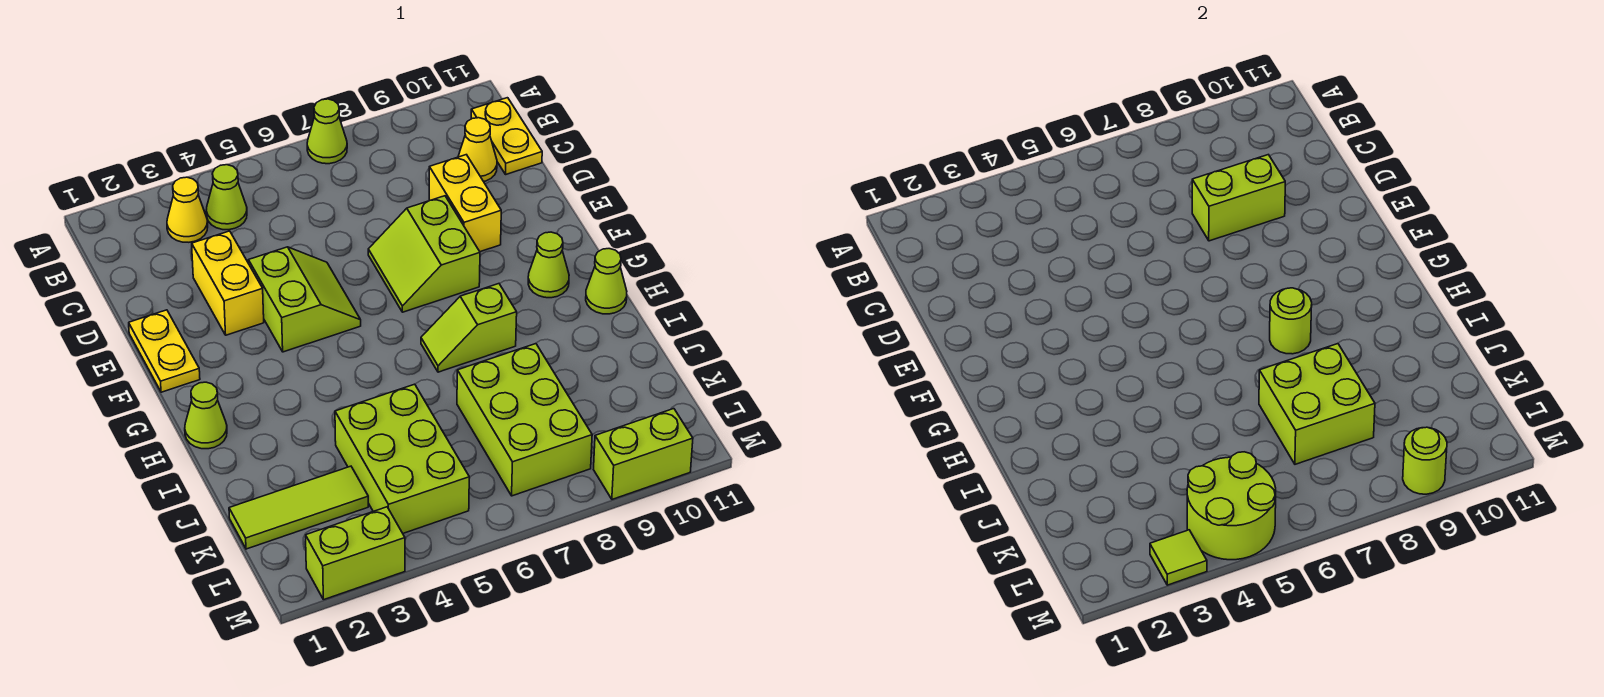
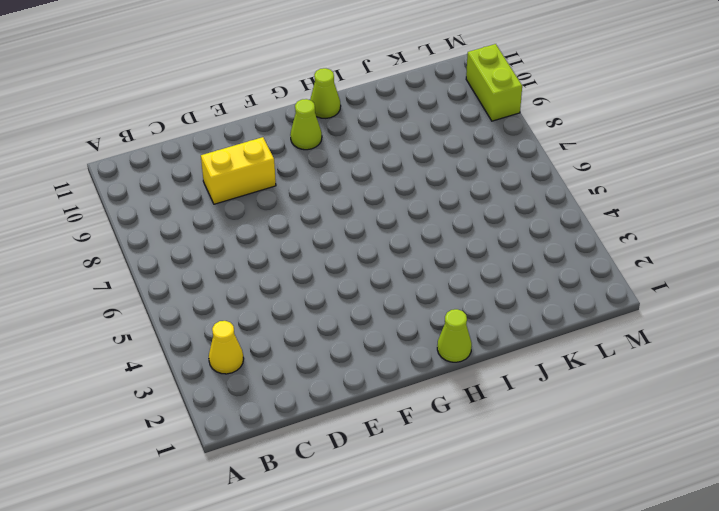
none -> lime cone A7 level 1
none -> lime cone B4 level 1
none -> yellow plate B11:C11 level 1

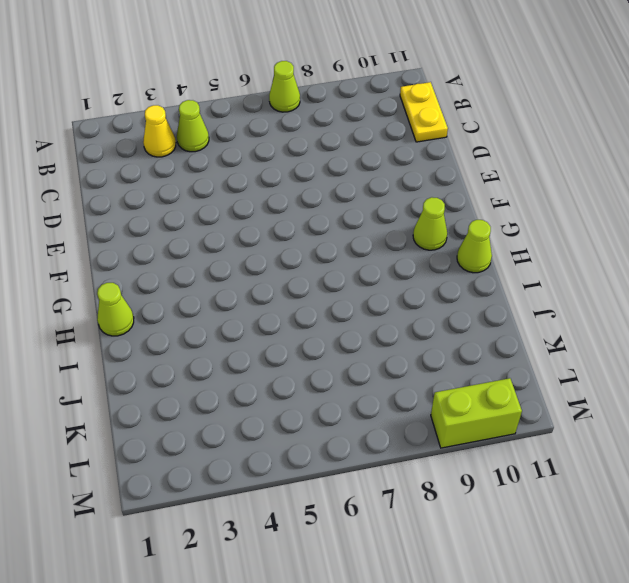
none -> yellow cone C10 level 1
none -> yellow brick D3:E3 level 1
none -> yellow brick D9:E9 level 1

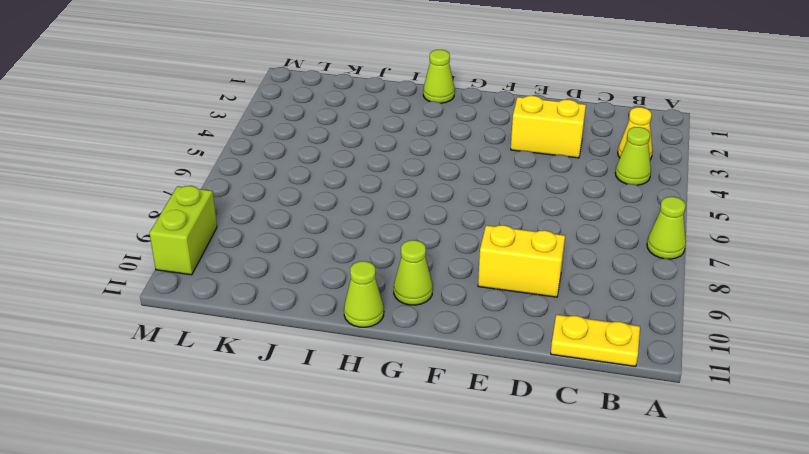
none -> yellow cone C10 level 1
none -> yellow plate E1:F1 level 1
none -> lime slope E4:F5 level 1 top 4

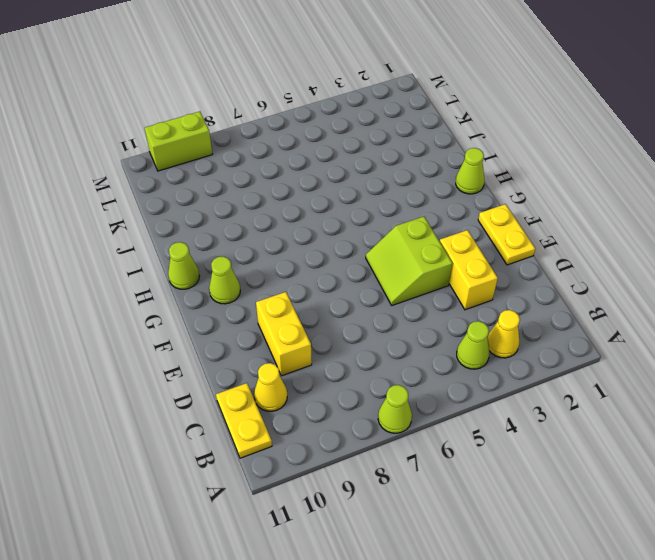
none -> lime slope E7:F8 level 1 top 8
none -> lime slope H7:H8 level 1 top 8
none -> lime brick J4:L5 level 1

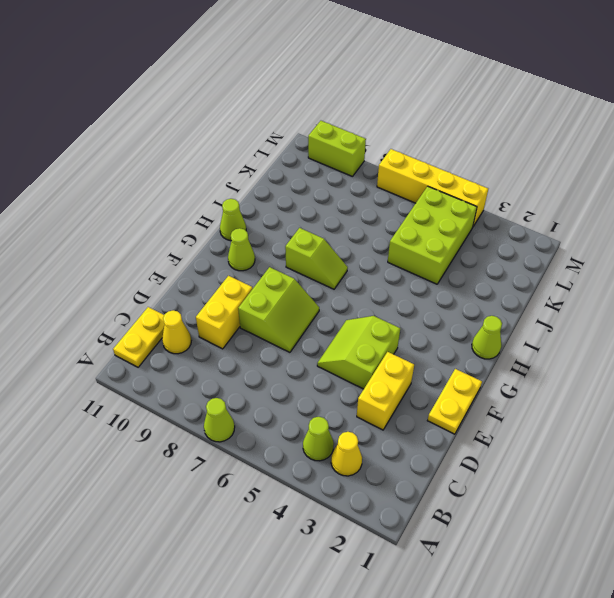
yellow brick M4:M7 level 1 -> none
none -> lime brick J7:L8 level 1
none -> lime tile K1:K3 level 1
none -> lime brick M2:M3 level 1

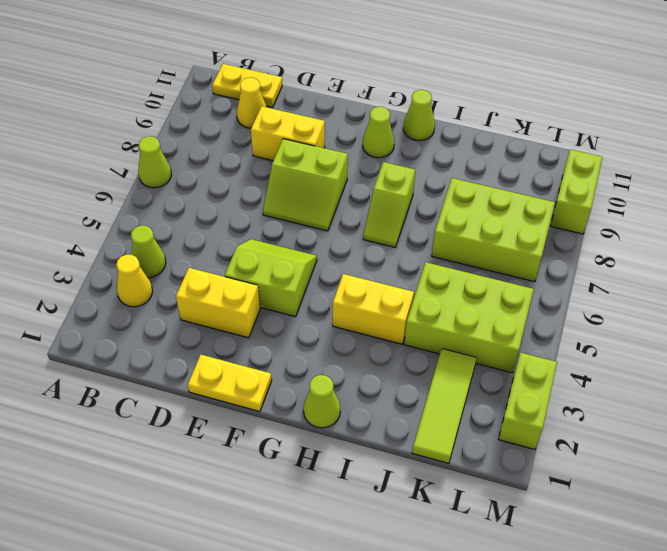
yellow brick H4:I4 level 1 -> none
none -> lime brick D8:D9 level 2
none -> lime round brick H8 level 2
none -> lime brick J7:K8 level 2

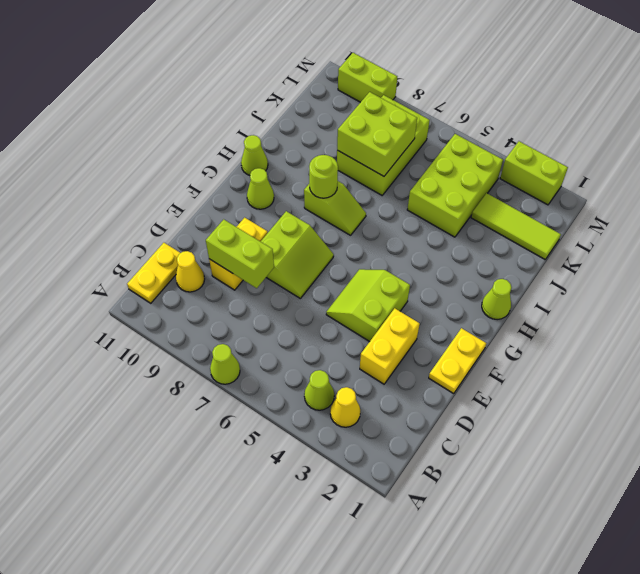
none -> lime round brick L4:M5 level 2
none -> lime tile M3 level 2
none -> lime round brick M9 level 2

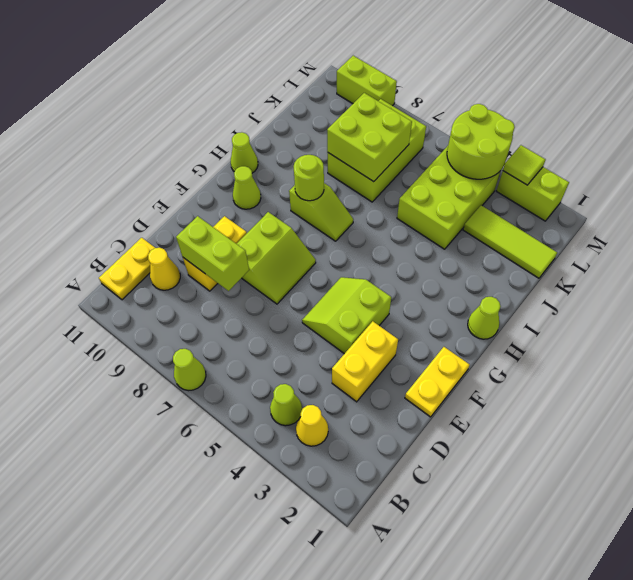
none -> lime round brick M9 level 2

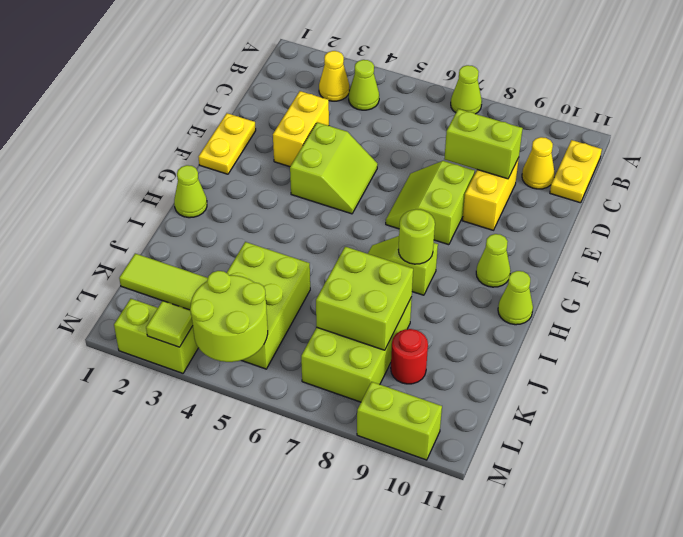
red round brick K9 level 1 -> none
none -> lime round brick M9 level 2

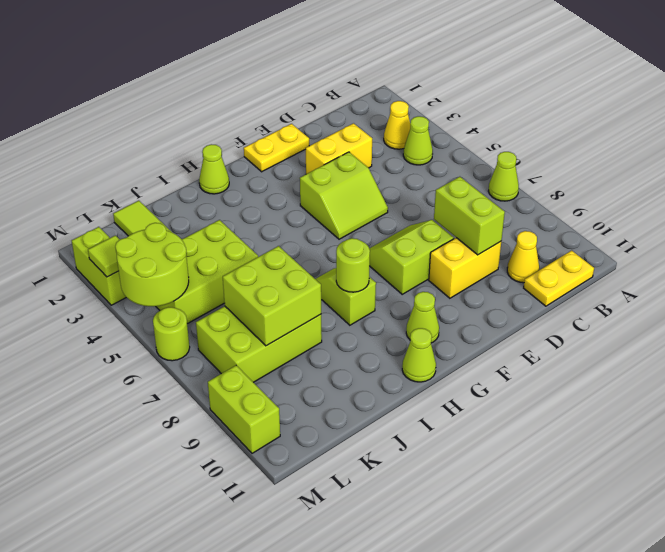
lime round brick M6 level 1 -> lime round brick M9 level 2

